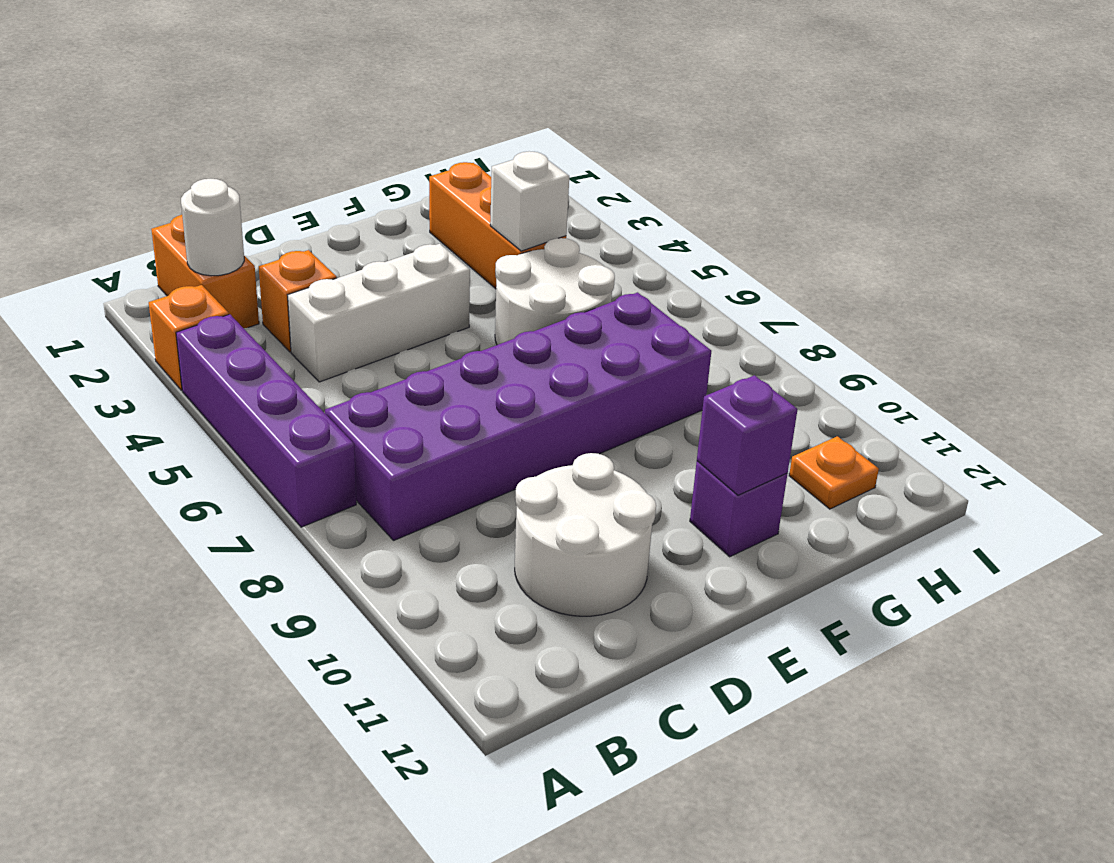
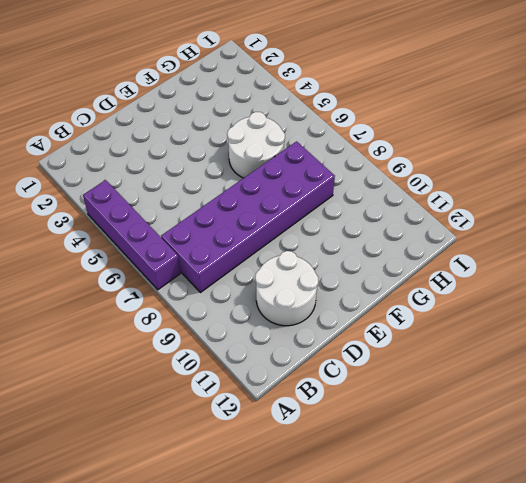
none -> orange brick A3 level 1
none -> orange brick B1:B2 level 1
none -> orange brick C3 level 1

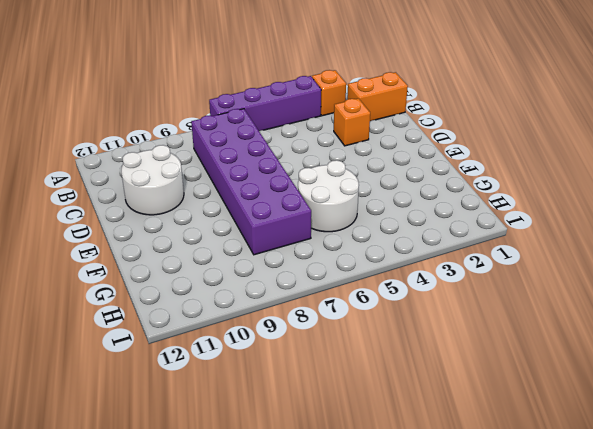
none -> white brick C4:E4 level 1
none -> purple brick F11 level 1
none -> orange brick G2:G4 level 1

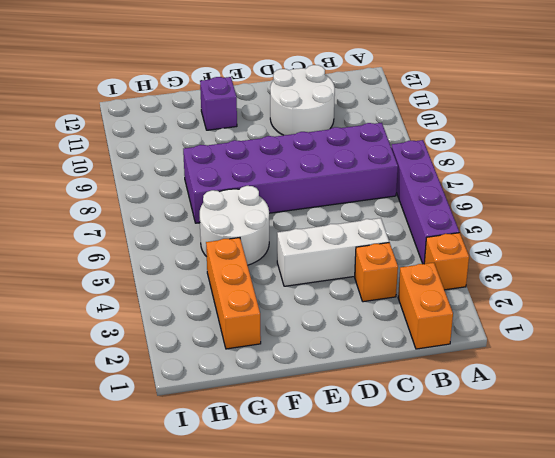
none -> orange plate H11 level 1
none -> white round brick B2 level 2
none -> purple brick F11 level 2

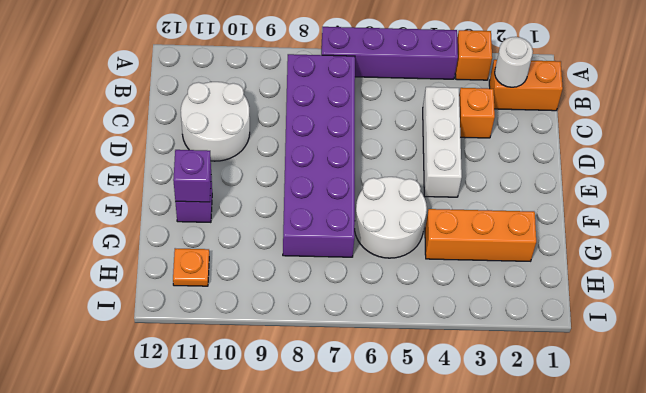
none -> white brick G4 level 2

